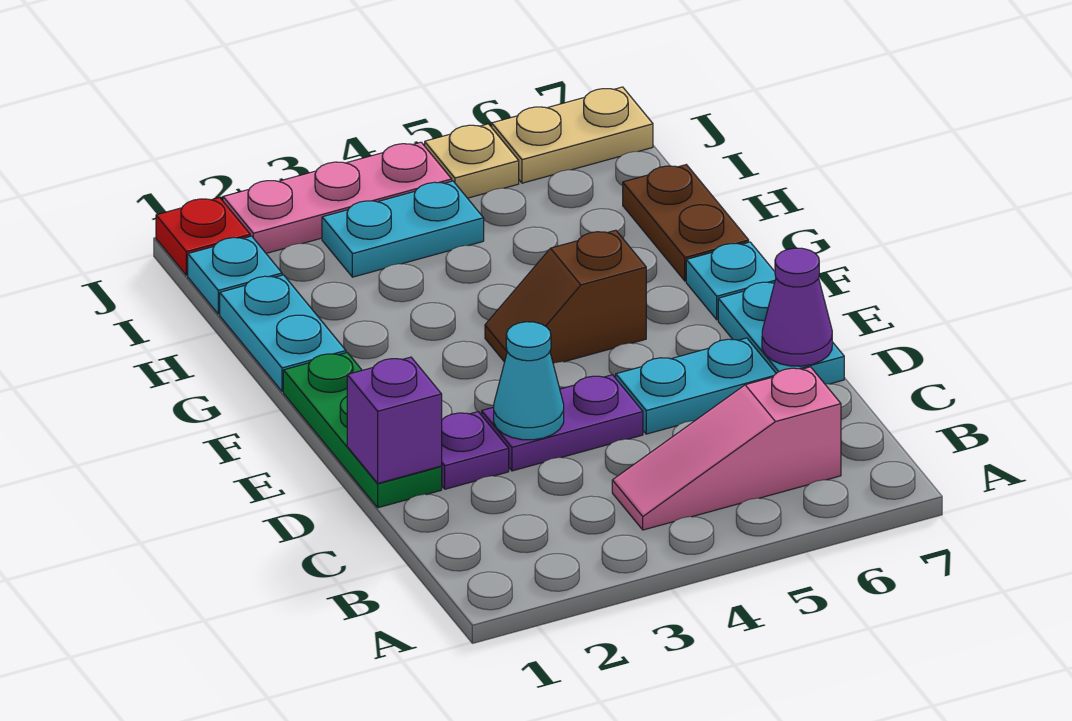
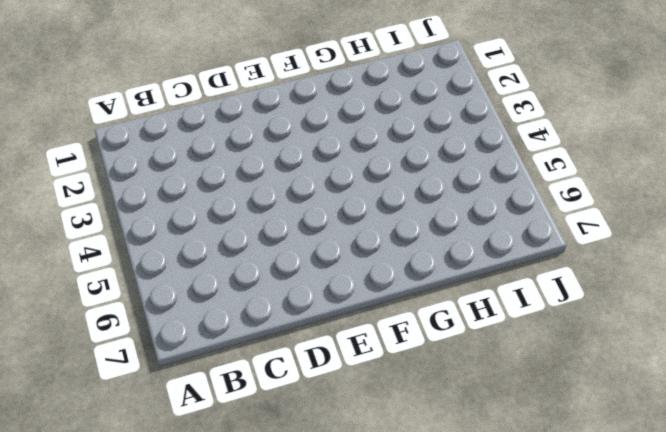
none -> pink slope B4:B6 level 1 top 6
none -> green plate D1:F1 level 1
none -> purple plate D2 level 1

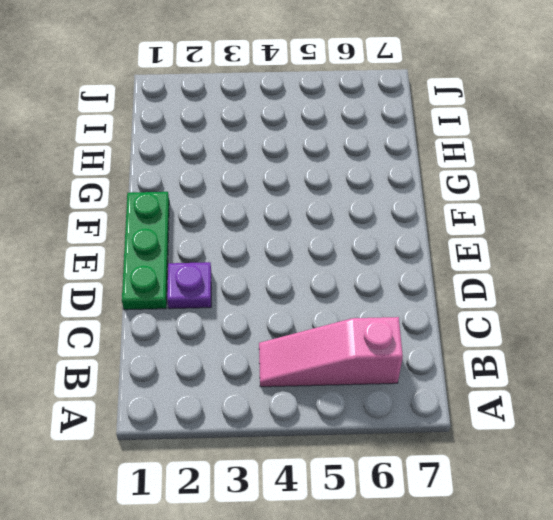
none -> purple plate D3:D4 level 1
none -> cyan plate D5:D6 level 1
none -> cyan plate D7:E7 level 1

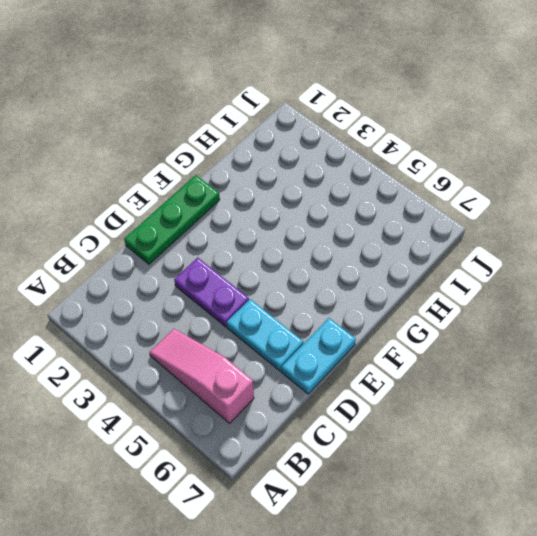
none -> purple plate D2 level 1
none -> brown slope F4:F5 level 1 top 5
none -> cyan plate F7 level 1

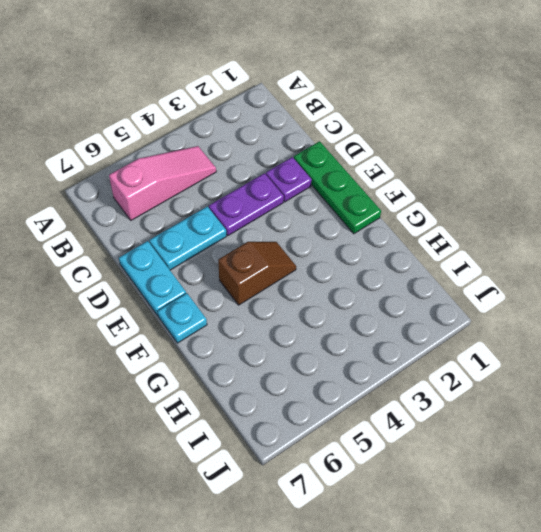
none -> cyan plate G1:H1 level 1
none -> brown plate G7:H7 level 1
none -> cyan plate I1 level 1

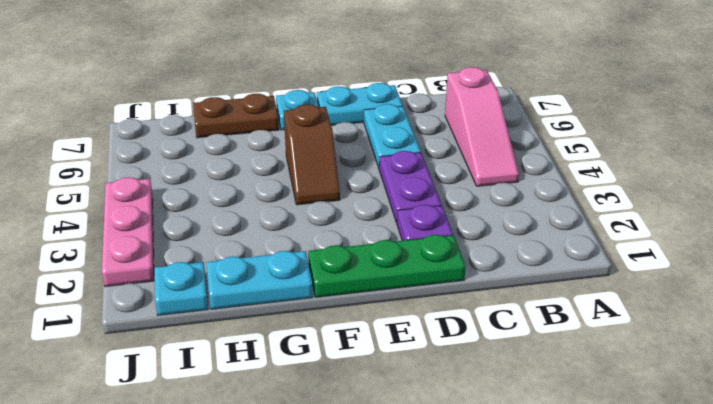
none -> cyan plate I3:I4 level 1
none -> red plate J1 level 1
none -> tan plate J5 level 1

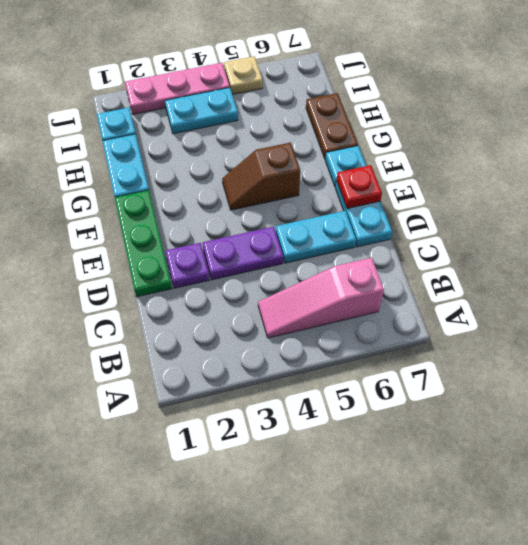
red plate E7 level 2 -> red plate J1 level 1
none -> tan plate J6:J7 level 1
none -> purple brick D1 level 2
none -> cyan cone D3 level 2

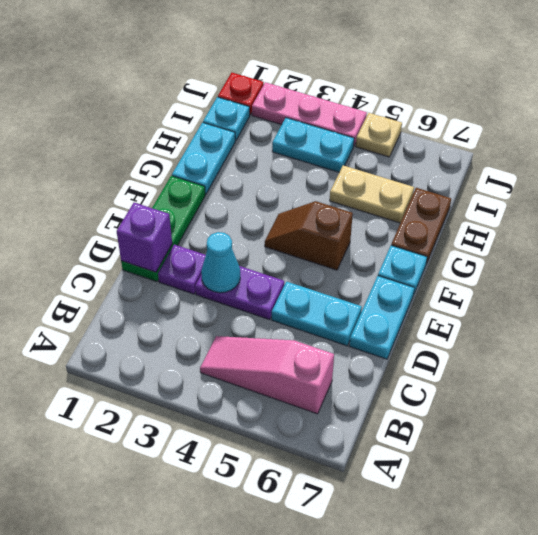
tan plate H5:H6 level 1 -> tan plate J6:J7 level 1
none -> purple cone D7 level 2

